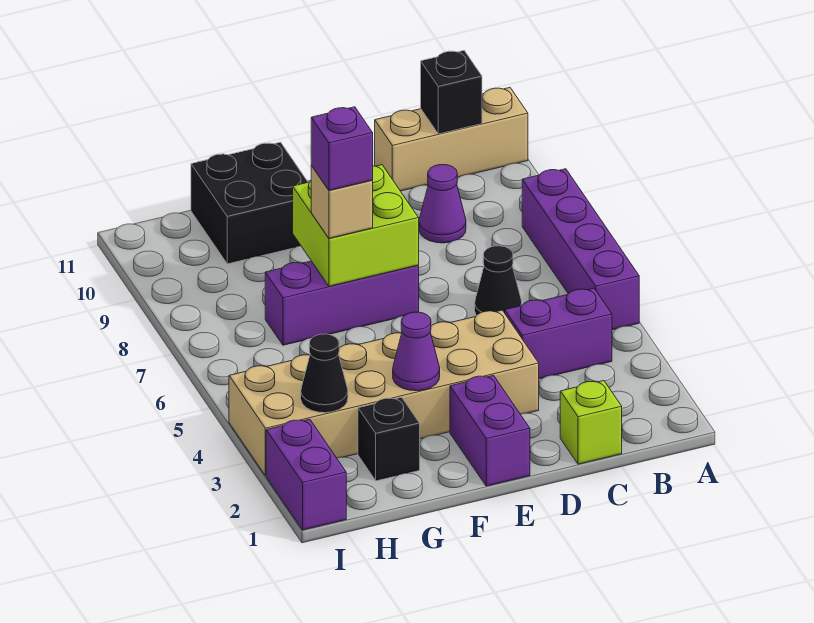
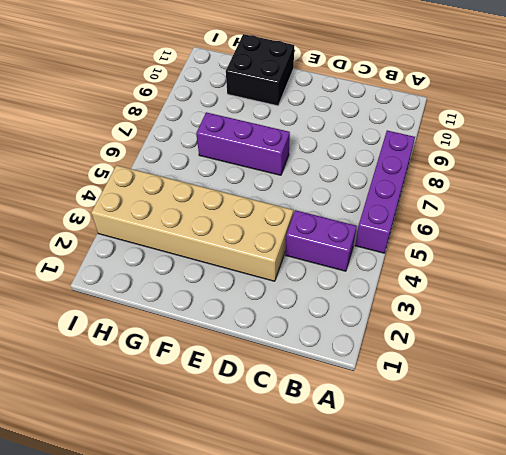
none -> tan brick A11:C11 level 1
none -> lime brick C1 level 1
none -> black cone C6 level 1

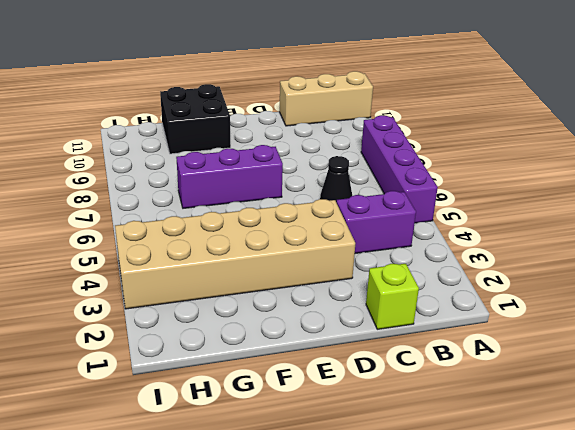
none -> purple cone C9 level 1
none -> purple brick E1:E2 level 1
none -> black brick G2 level 1

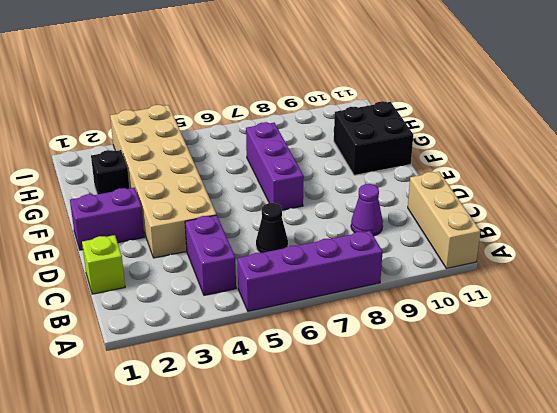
none -> purple brick I1:I2 level 1
none -> black brick B11 level 2
none -> lime brick E7:F8 level 2

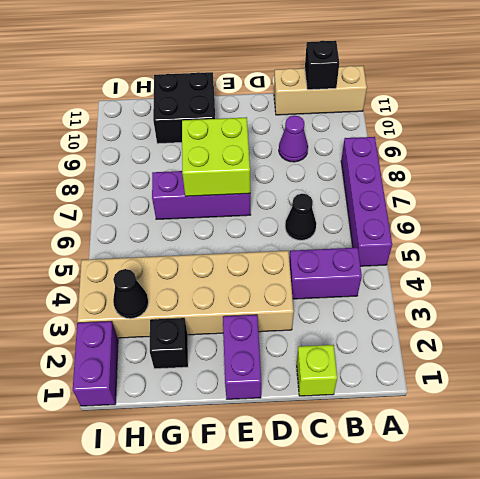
none -> purple cone F3 level 2
none -> tan brick F7 level 3
none -> purple brick F7 level 4

